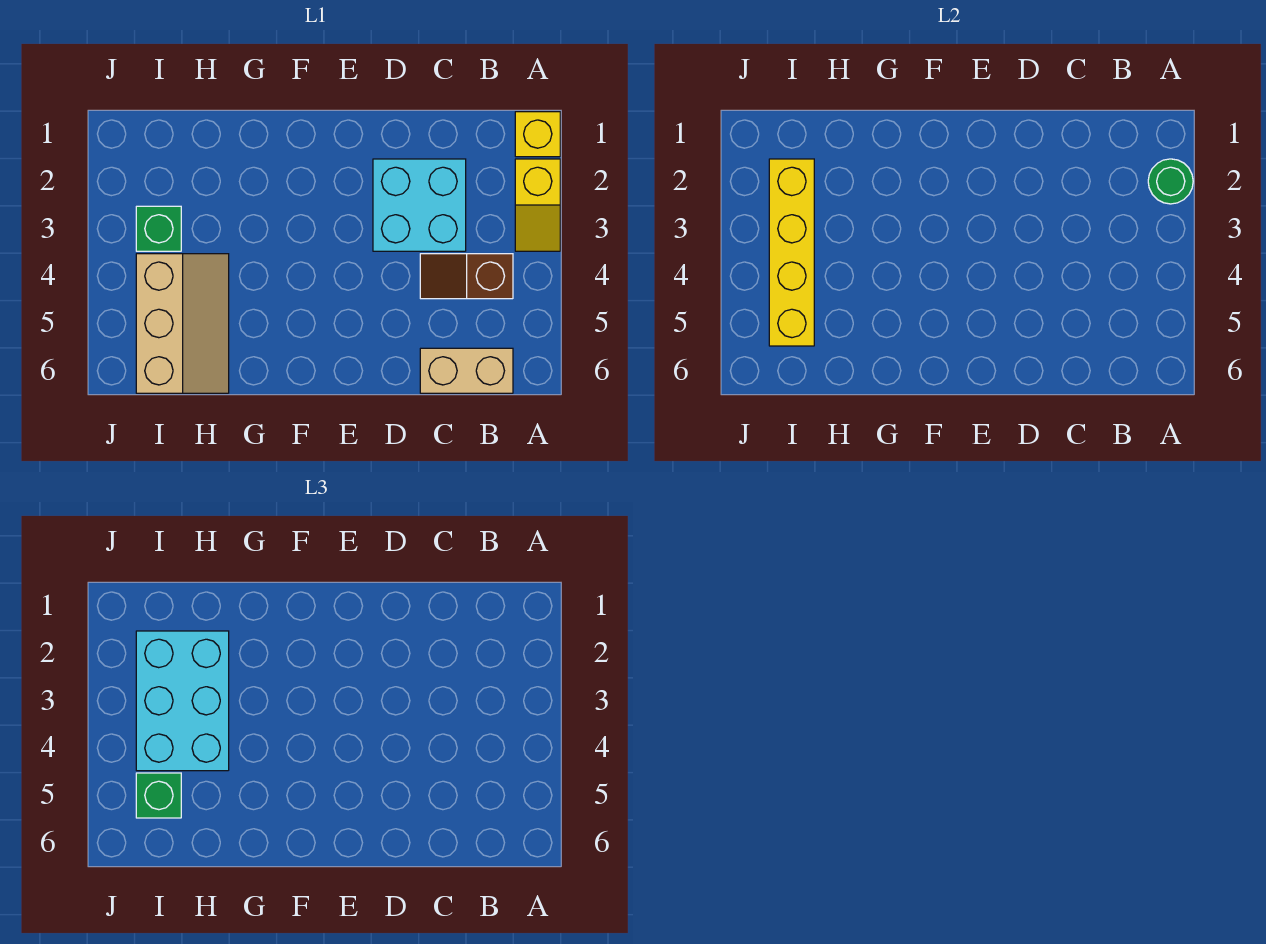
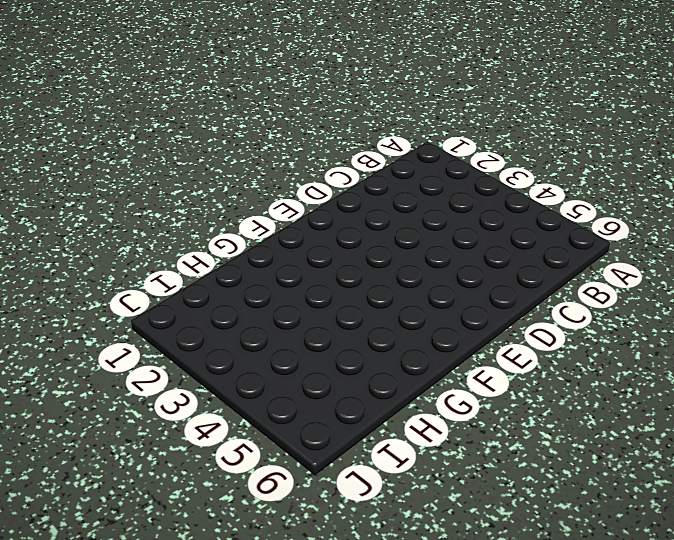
none -> yellow brick A1 level 1
none -> yellow slope A2:A3 level 1 top 2

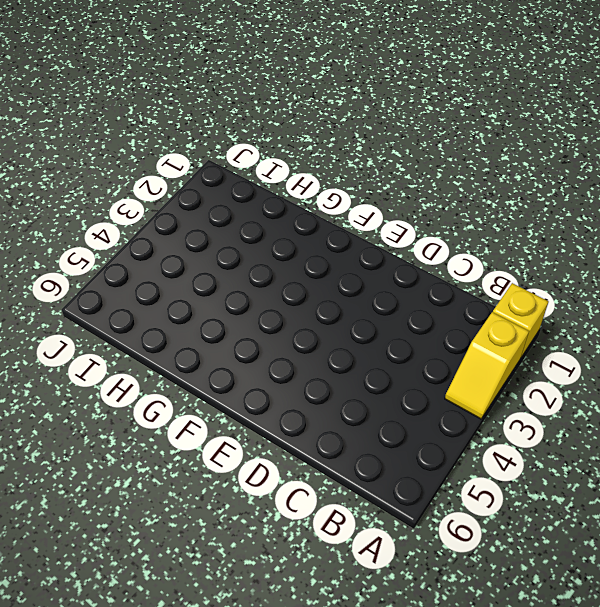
none -> brown slope B4:C4 level 1 top B
none -> tan brick B6:C6 level 1

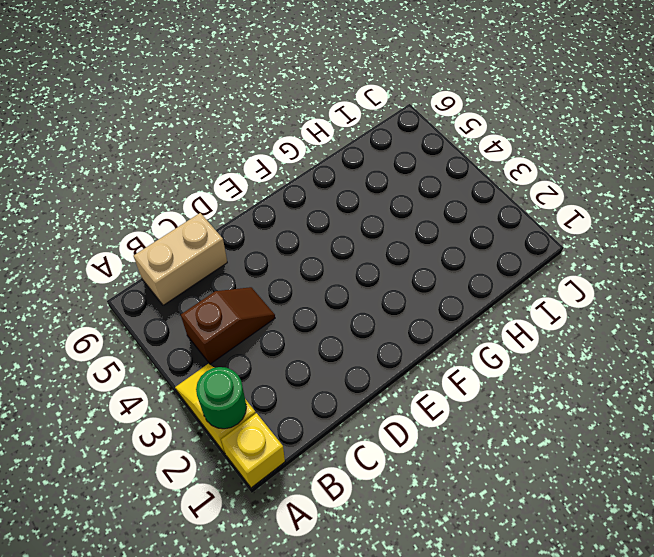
none -> cyan brick C2:D3 level 1
none -> tan slope H4:I6 level 1 top I

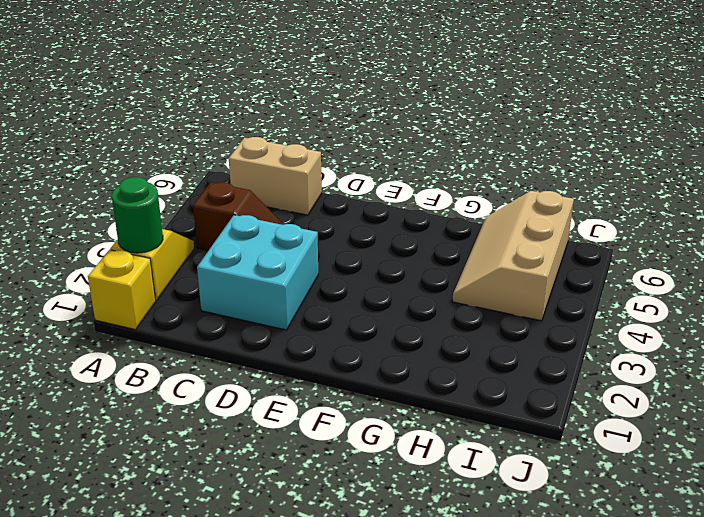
none -> green brick I3 level 1
none -> yellow brick I2:I5 level 2

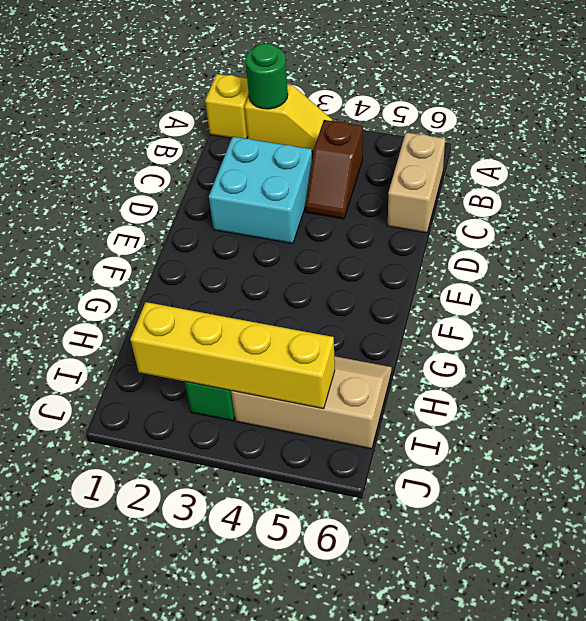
none -> cyan brick H2:I4 level 3
none -> green brick I5 level 3

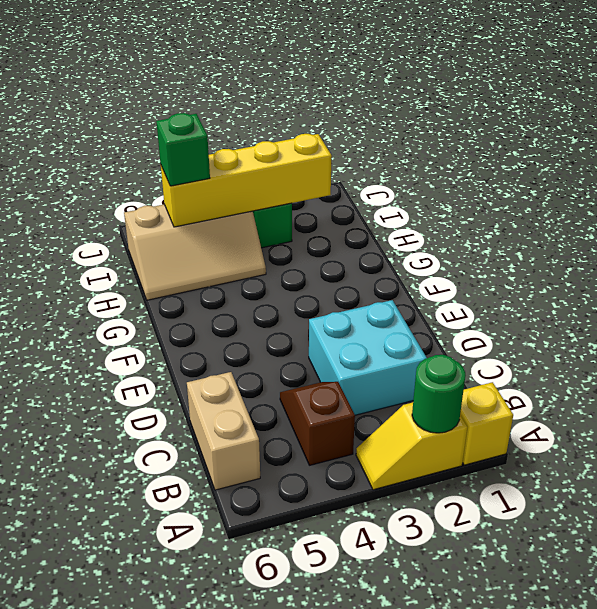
none -> cyan brick H2:I4 level 3

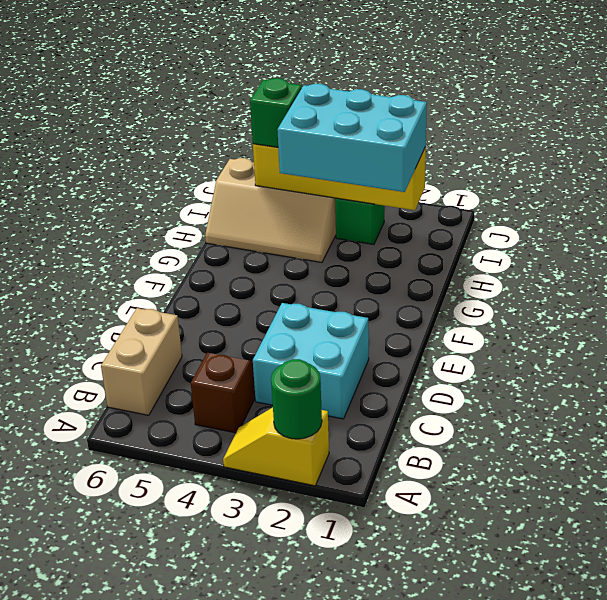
none -> yellow brick A1 level 1

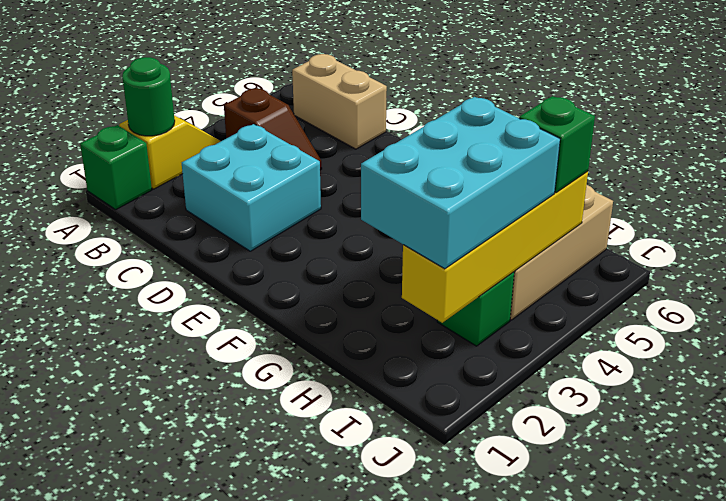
green brick A1 level 1 -> yellow brick A1 level 1

